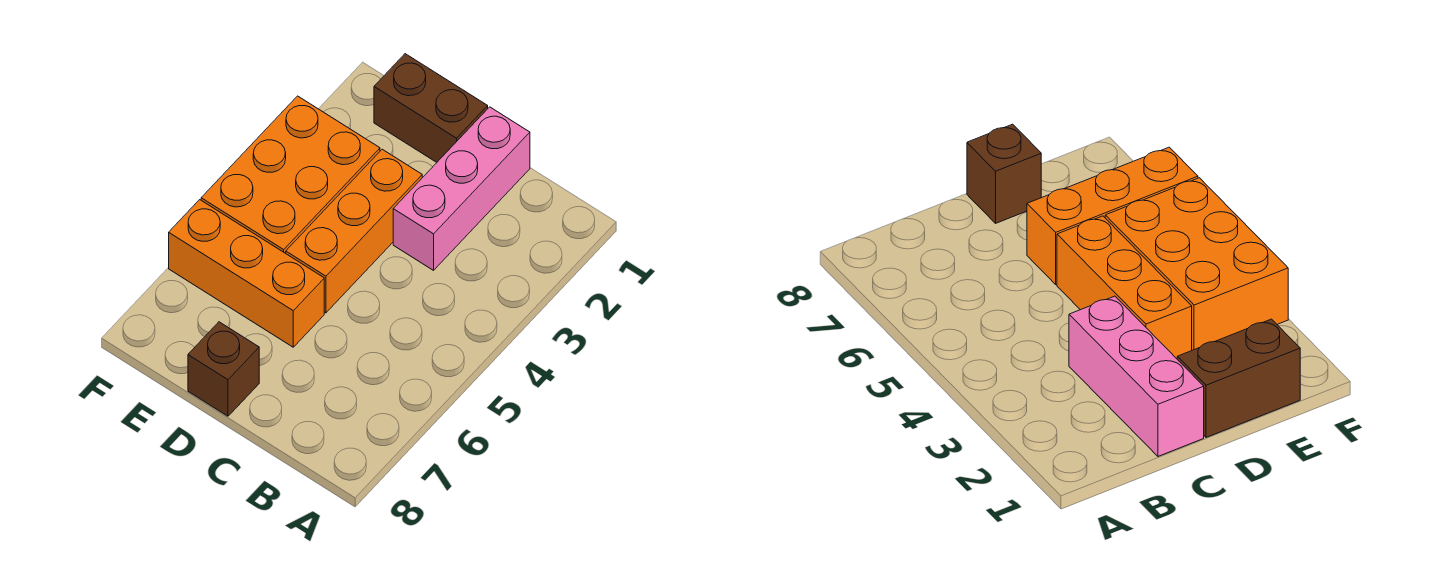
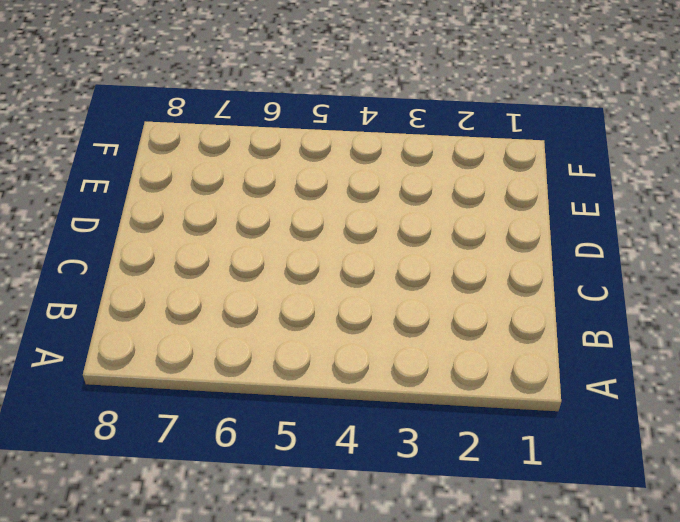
none -> pink brick C1:C3 level 1
none -> brown brick D1:E1 level 1

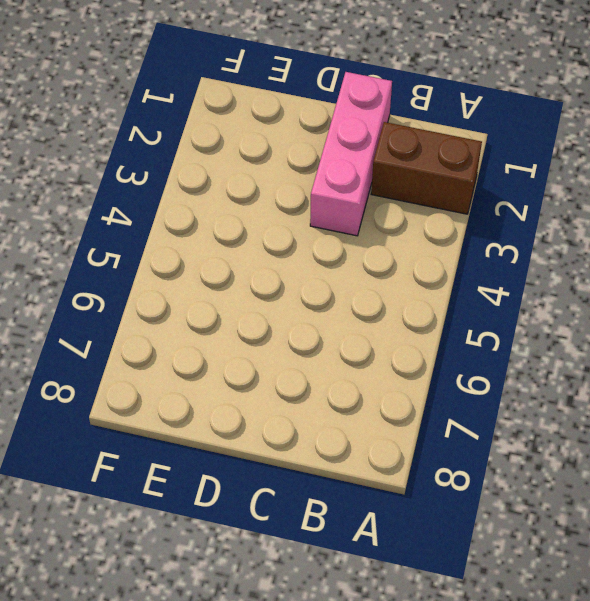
brown brick A2:B2 level 1 -> brown brick D1:E1 level 1
none -> orange brick D3:D5 level 1
none -> orange brick D6:F6 level 1

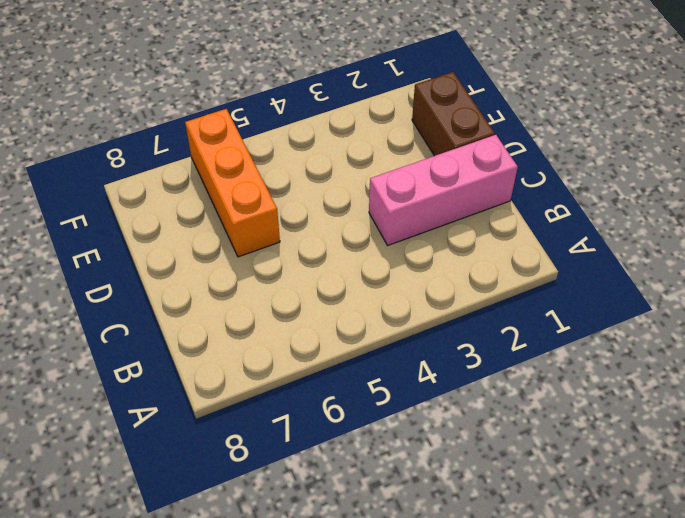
none -> orange brick D3:D5 level 1
none -> brown brick D8 level 1

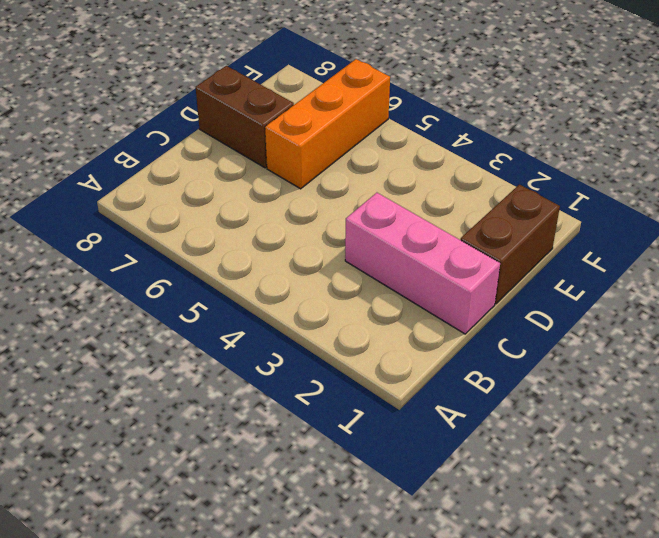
brown brick D7:D8 level 1 -> brown brick D8 level 1
none -> orange brick D3:D5 level 1
none -> orange brick E3:F5 level 1

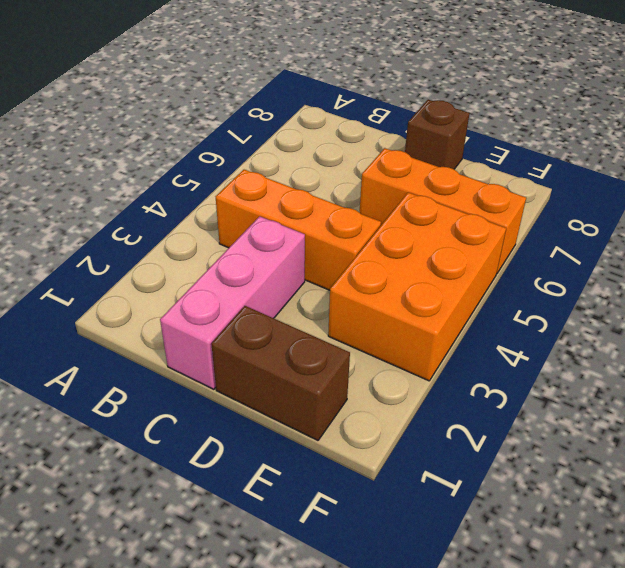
orange brick B4:D4 level 1 -> orange brick D3:D5 level 1

